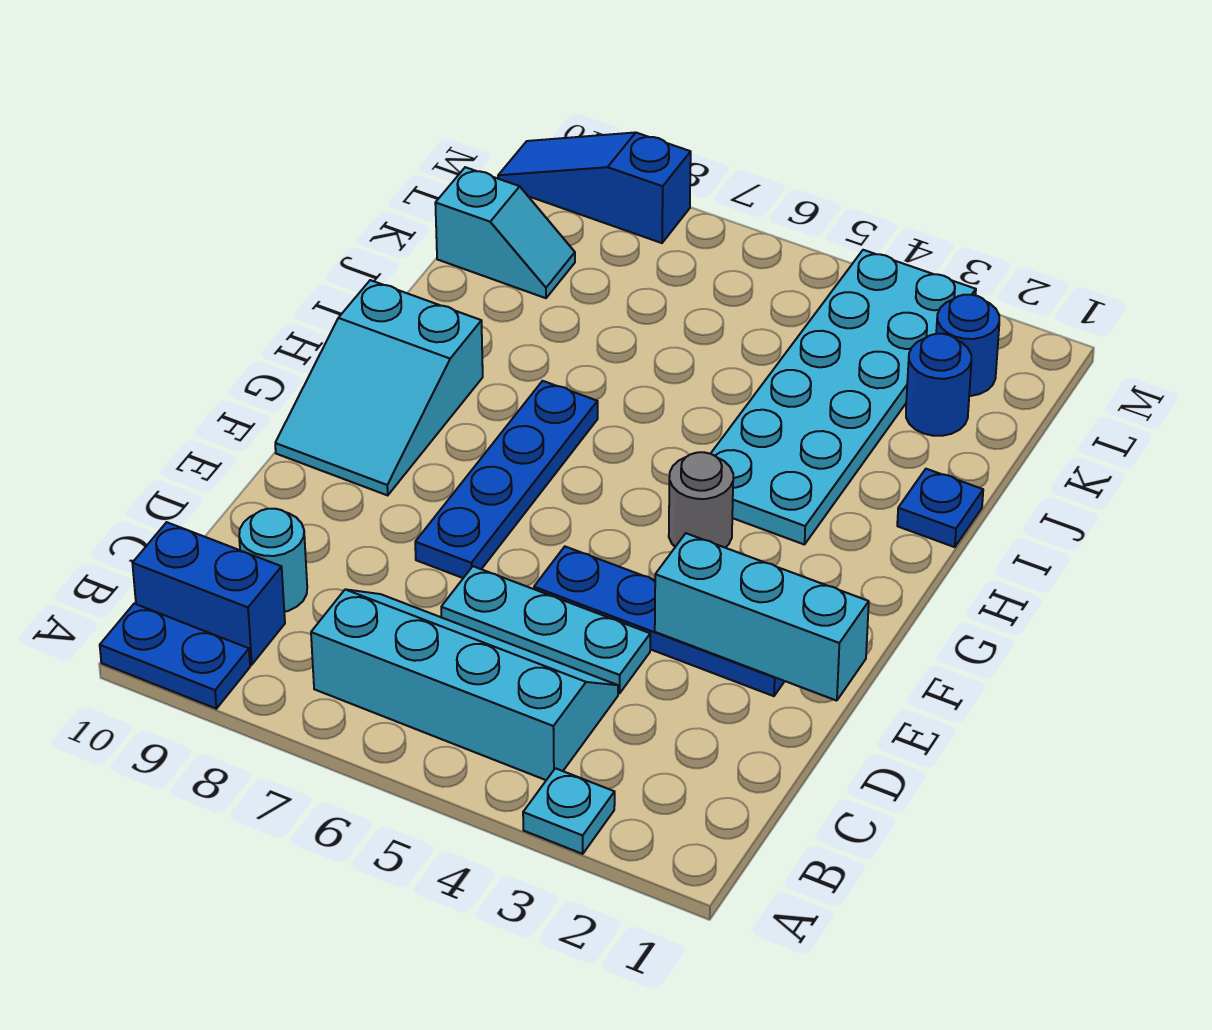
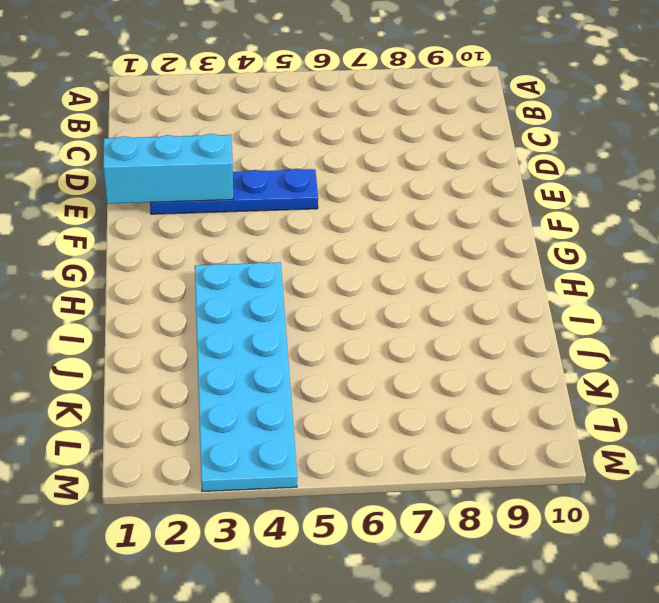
none -> cyan plate A3 level 1
none -> blue plate A9:A10 level 1
none -> cyan slope B4:C7 level 1 top B

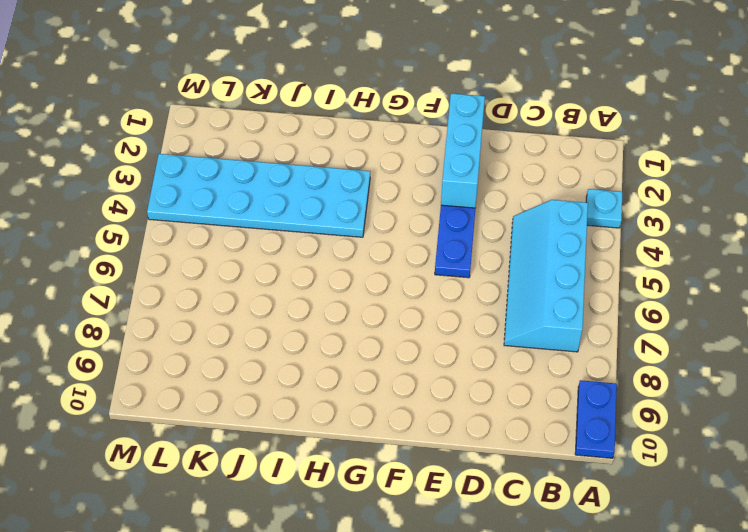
none -> blue brick B9:B10 level 1
none -> cyan round brick C9 level 1
none -> cyan plate D4:D6 level 1

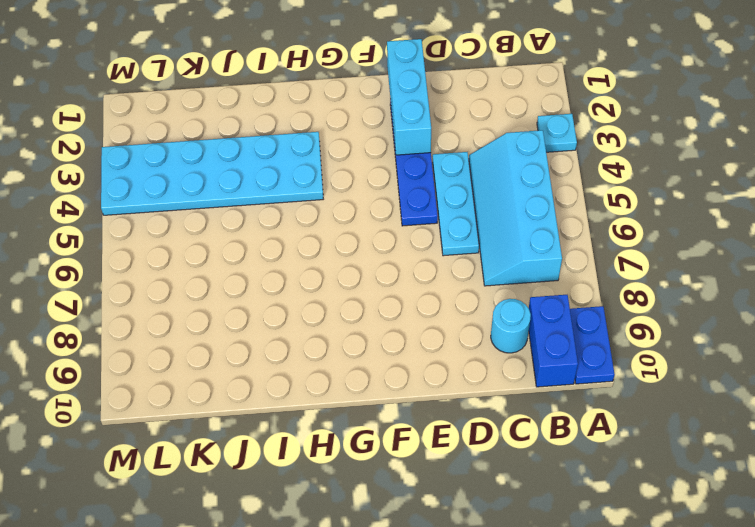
none -> blue plate E7:H7 level 1
none -> cyan slope F9:H10 level 1 top H
none -> grey round brick G4 level 1

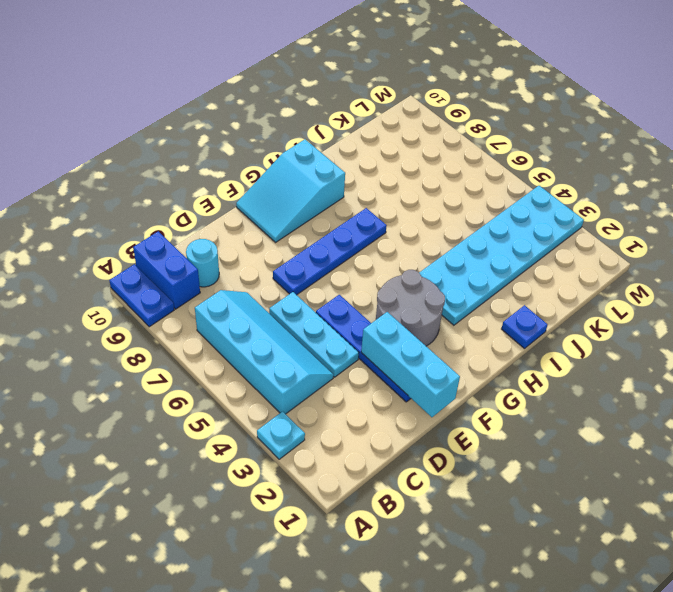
grey round brick F3:G4 level 1 -> grey round brick G4 level 1
none -> blue round brick K2 level 1
none -> cyan slope K9:K10 level 1 top 10
none -> blue round brick L2 level 1

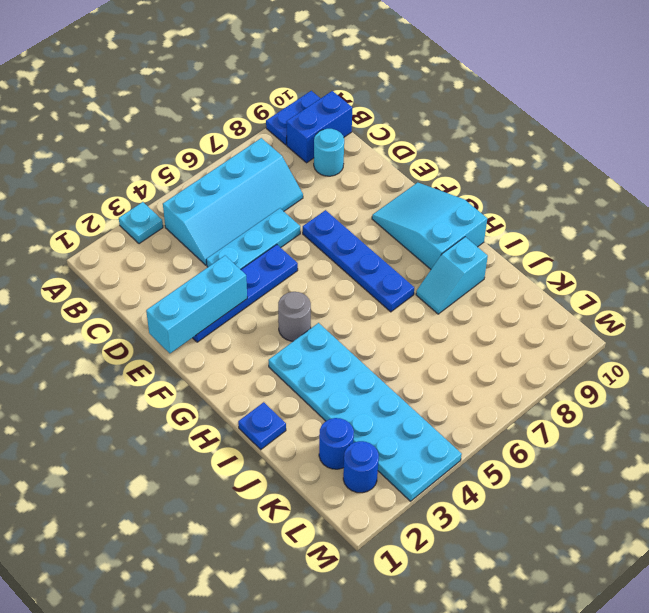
cyan slope I8:I9 level 1 top 9 -> cyan slope K9:K10 level 1 top 10
none -> blue slope M8:M10 level 1 top 8

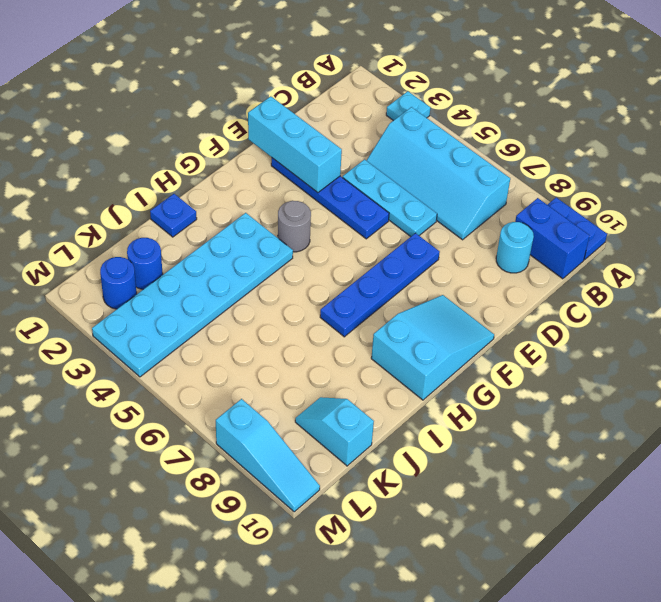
cyan slope M8:M10 level 1 top 8 -> blue slope M8:M10 level 1 top 8

